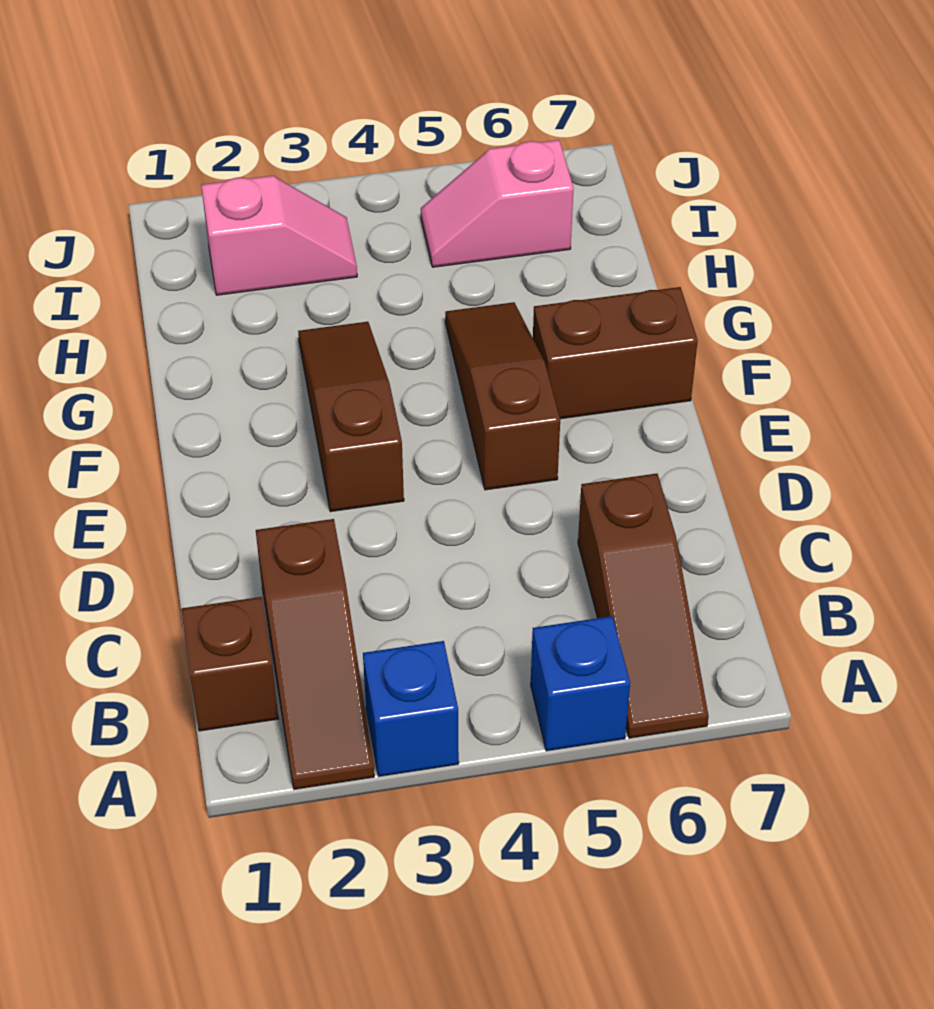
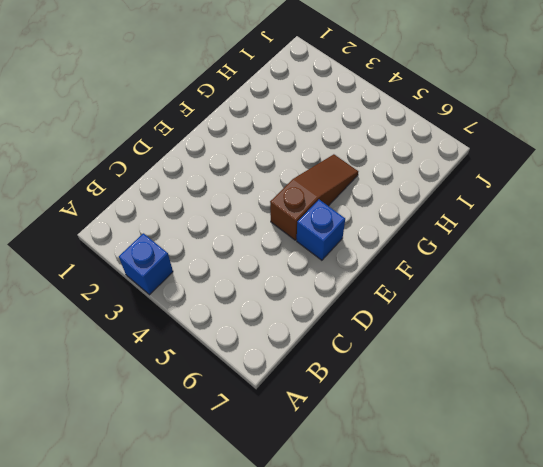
blue brick E6 level 1 -> blue brick A5 level 1
none -> brown slope A2:C2 level 1 top C
none -> brown slope A6:C6 level 1 top C

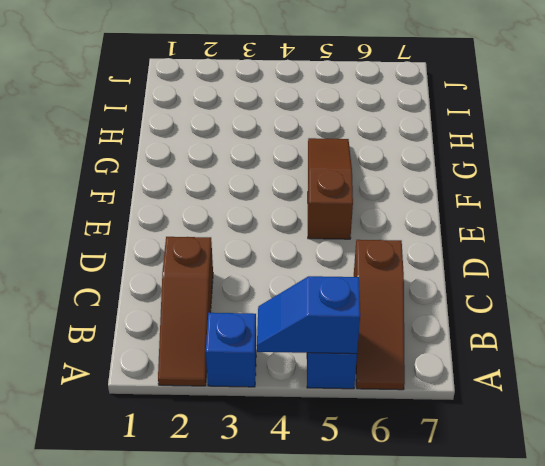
blue slope A4:A5 level 2 top 5 -> none
none -> brown brick B1 level 1
none -> brown slope E3:G3 level 1 top E

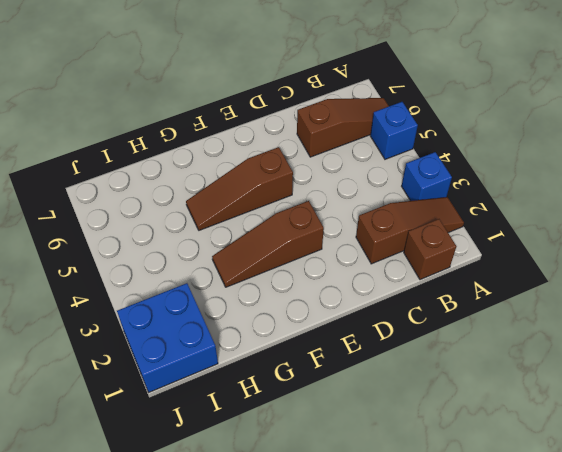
blue brick I1:J2 level 1 -> pink slope I2:I3 level 1 top 2
none -> brown brick F6:F7 level 1
none -> pink slope I5:I6 level 1 top 6

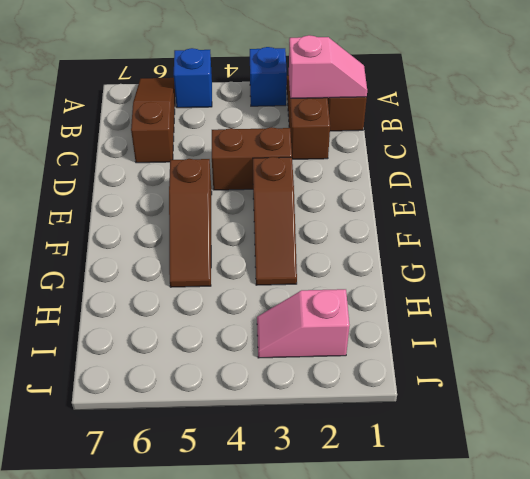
pink slope B1:B2 level 2 top 2 -> pink slope I5:I6 level 1 top 6
brown brick D3:D4 level 1 -> brown brick F6:F7 level 1

